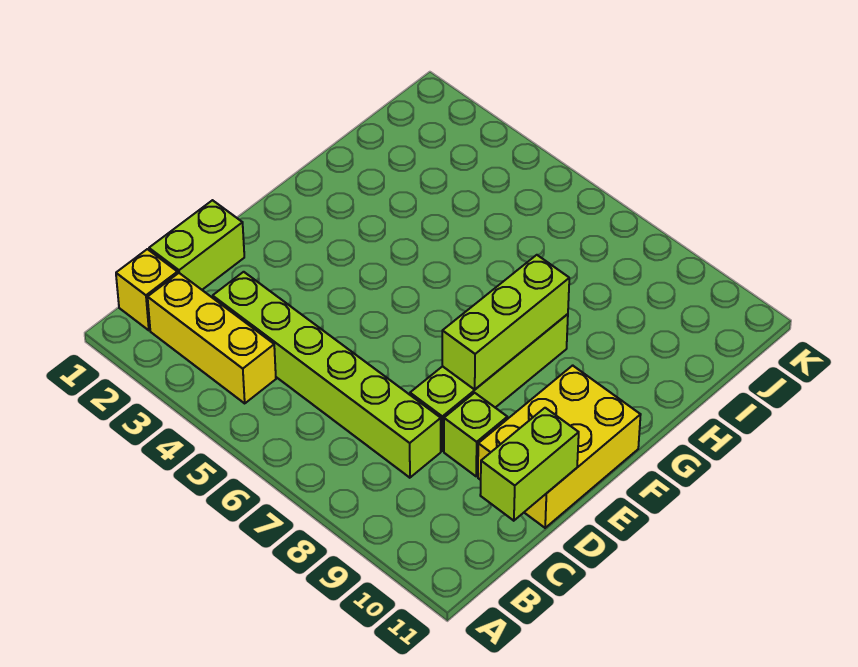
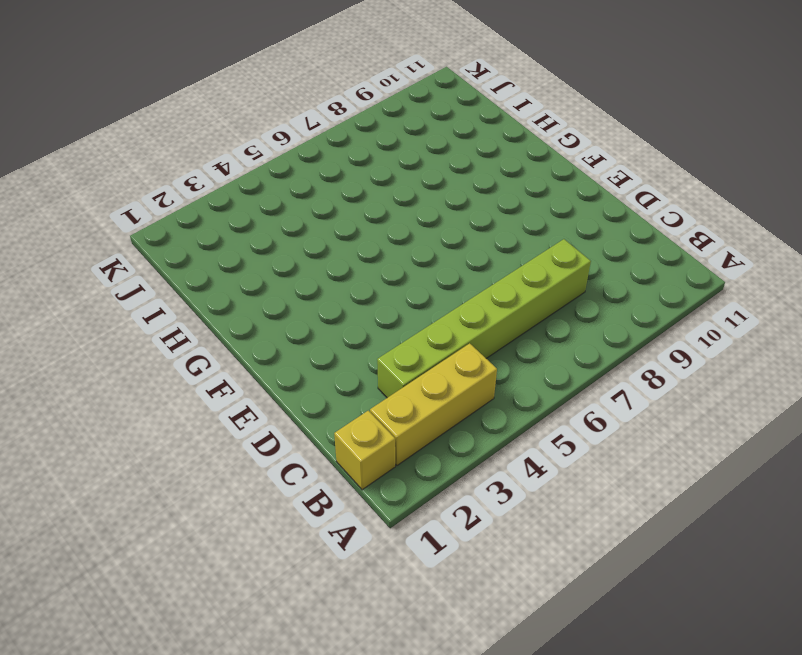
none -> lime brick C1:D1 level 1
none -> lime brick D8:G8 level 1

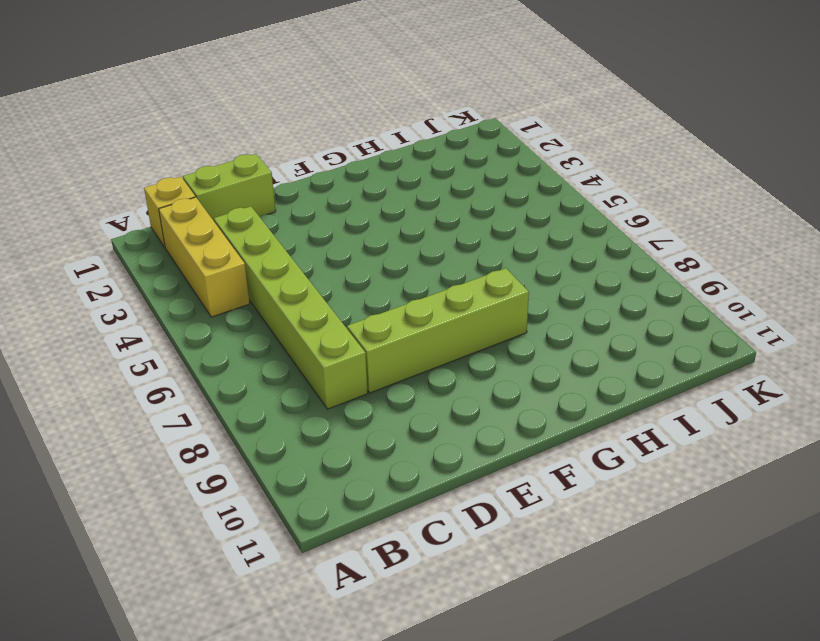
none -> lime brick D9 level 1
none -> yellow brick D10:F11 level 1

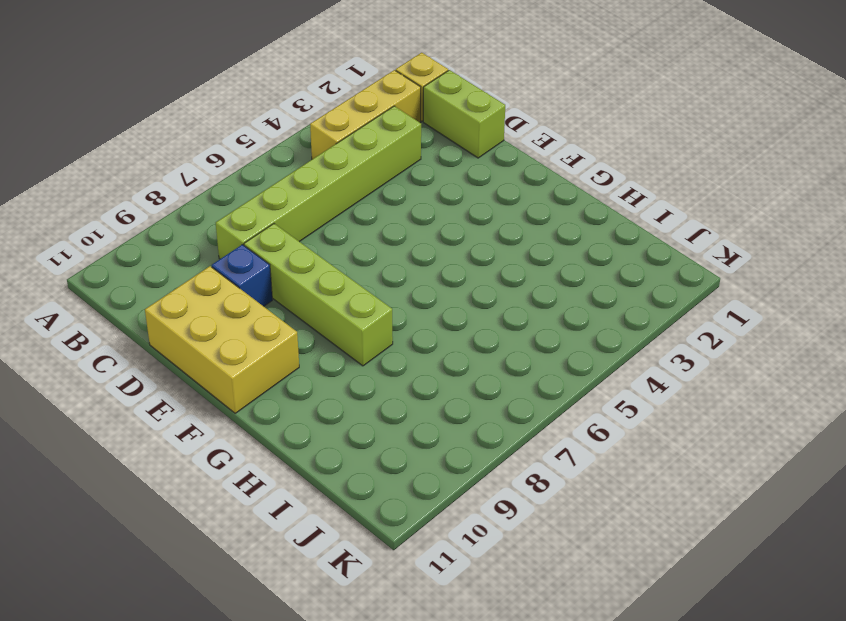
blue brick D9 level 1 -> lime brick D9 level 1
none -> lime brick C11:D11 level 2
none -> lime brick E8:G8 level 2

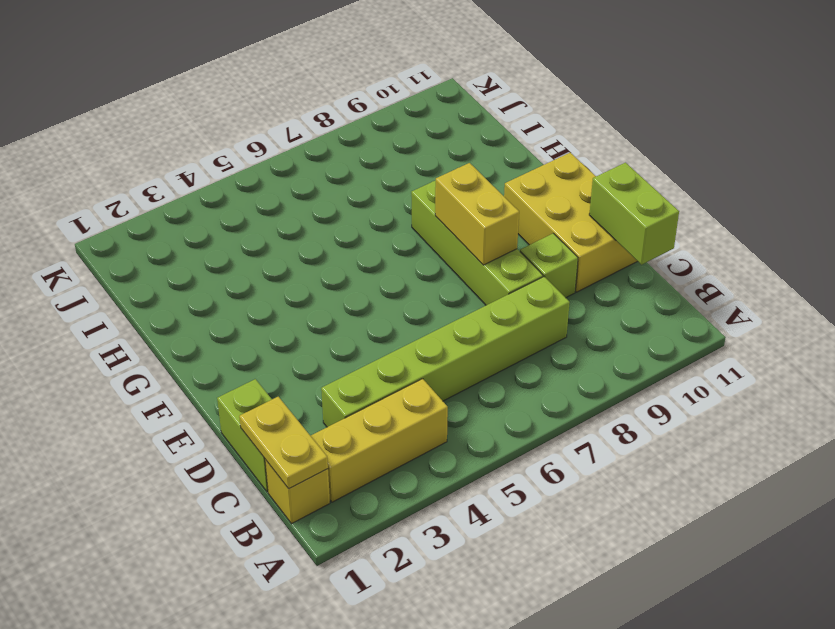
yellow plate B1:C1 level 2 -> none
yellow brick E8:F8 level 2 -> lime brick E8:G8 level 2

